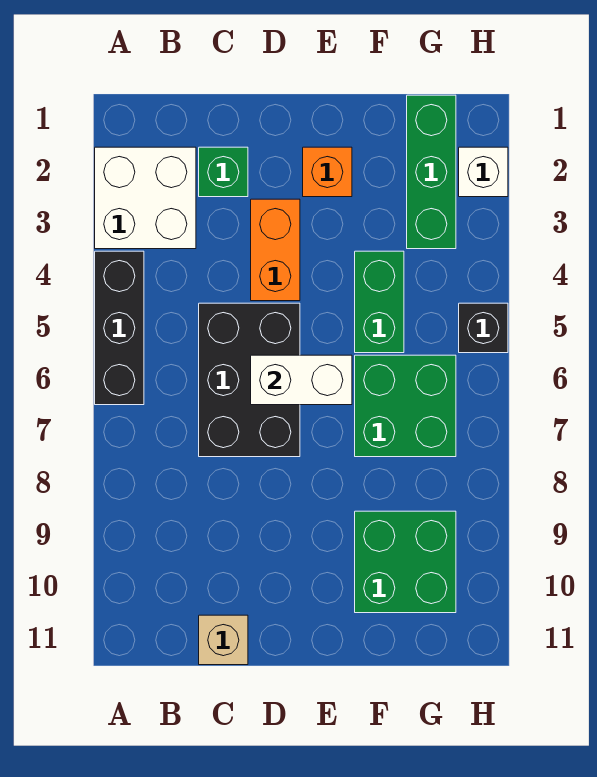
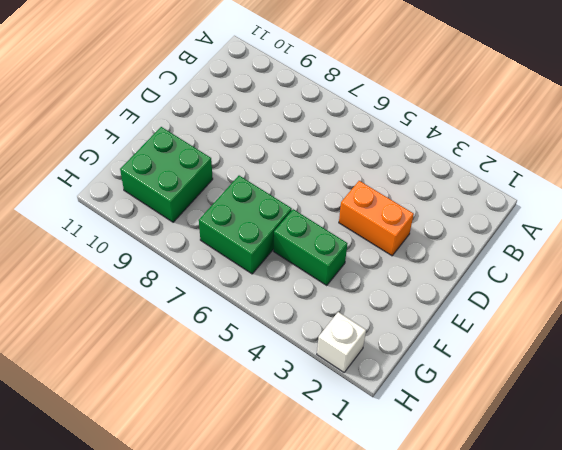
none -> white brick A2:B3 level 1
none -> black brick A4:A6 level 1
none -> green brick C2 level 1

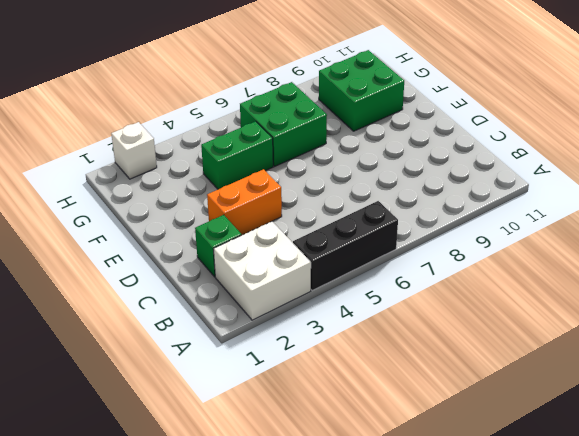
none -> black brick C5:D7 level 1
none -> tan brick C11 level 1
none -> orange brick E2 level 1

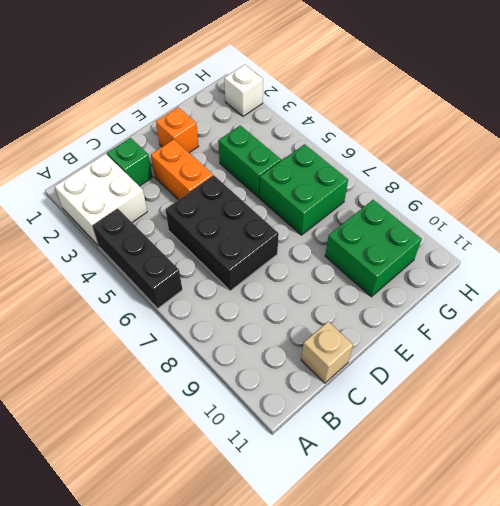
none -> green brick G1:G3 level 1
none -> black brick H5 level 1
none -> white brick D6:E6 level 2

